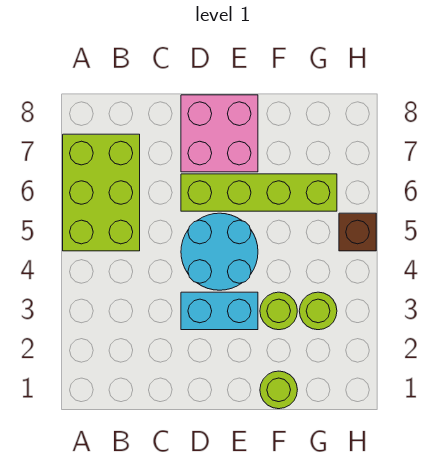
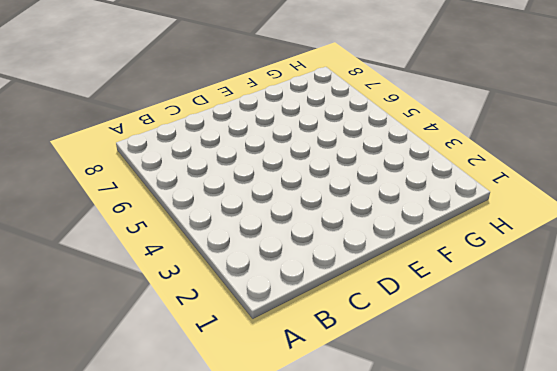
none -> lime brick A5:B7 level 1
none -> cyan brick D3:E3 level 1

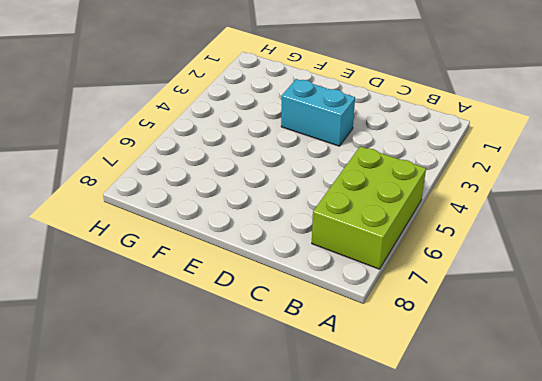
none -> cyan round brick D4:E5 level 1
none -> lime brick D6:G6 level 1

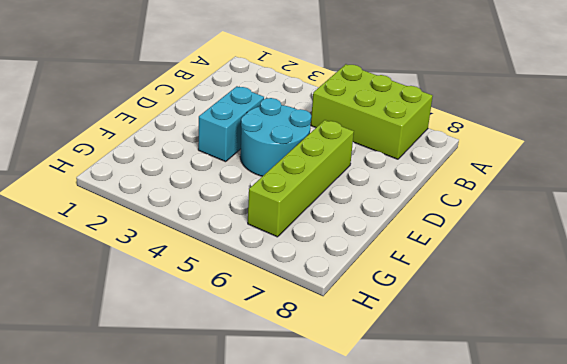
none -> pink brick D7:E8 level 1
none -> lime round brick F1 level 1

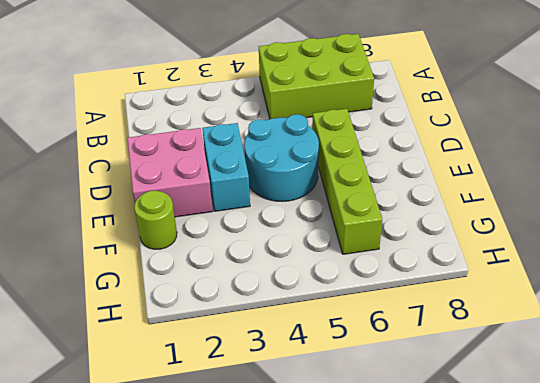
pink brick D1:E2 level 1 -> pink brick D7:E8 level 1
none -> lime round brick F3 level 1
none -> lime round brick G3 level 1

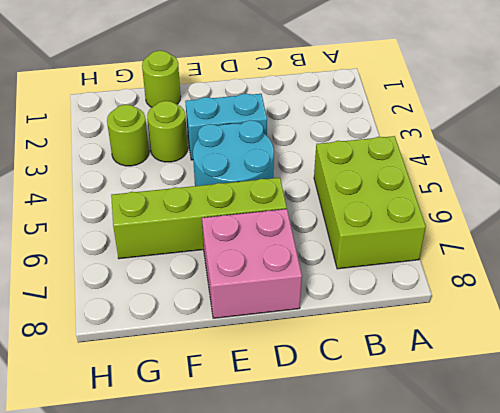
none -> brown brick H5 level 1

